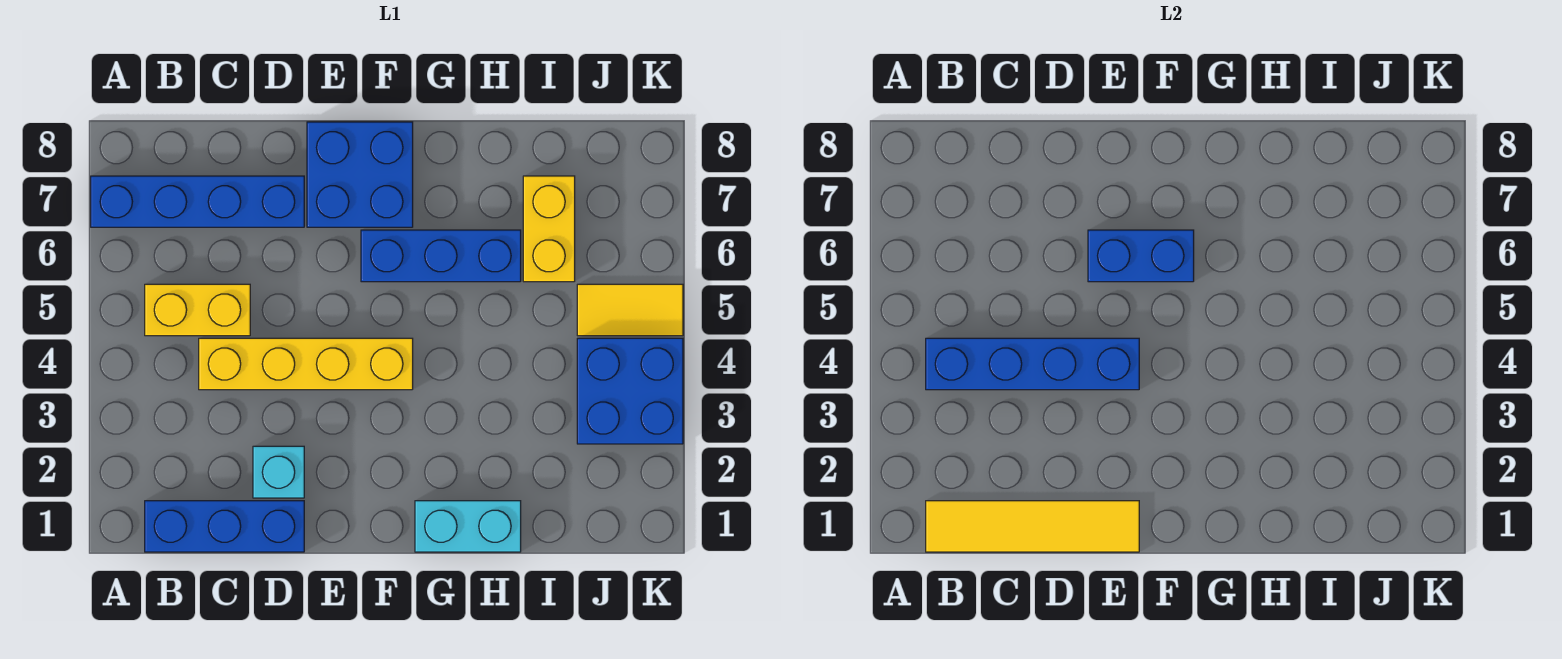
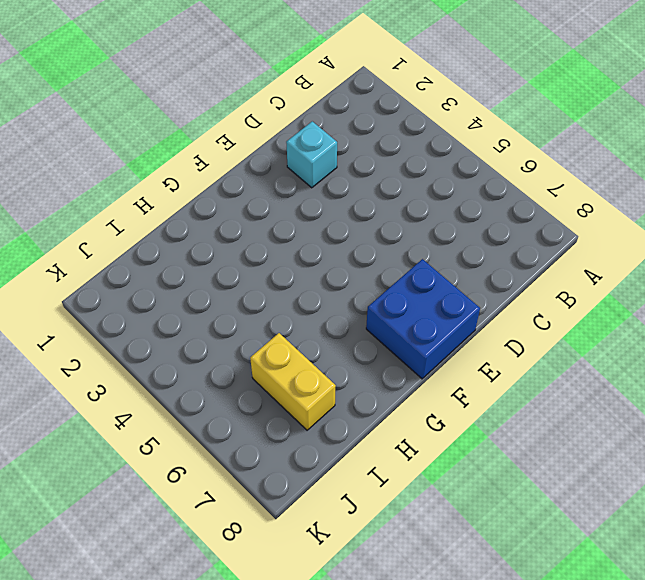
none -> blue brick A7:D7 level 1
none -> blue brick B1:D1 level 1
none -> yellow brick B5:C5 level 1

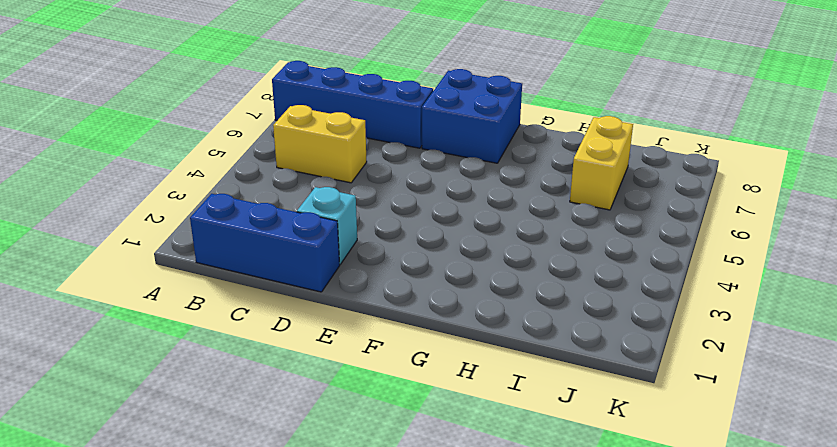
none -> yellow brick C4:F4 level 1
none -> blue brick F6:H6 level 1
none -> cyan brick G1:H1 level 1

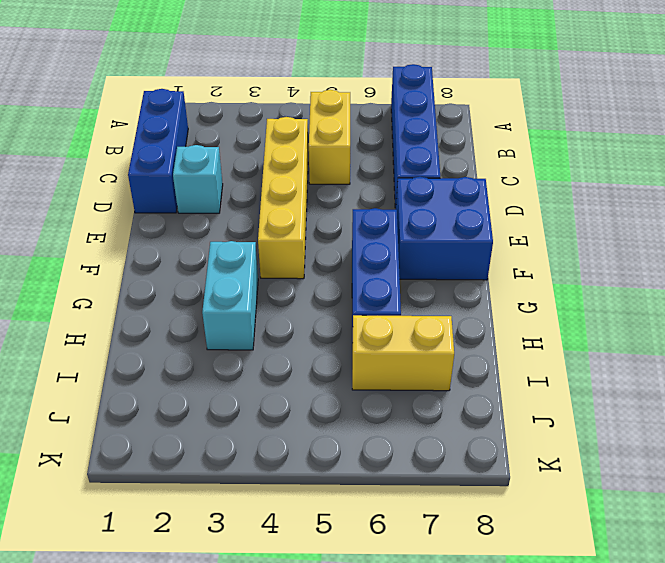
cyan brick G3:H3 level 1 -> cyan brick G1:H1 level 1
none -> blue brick J3:K4 level 1
none -> yellow tile J5:K5 level 1
none -> yellow tile B1:E1 level 2

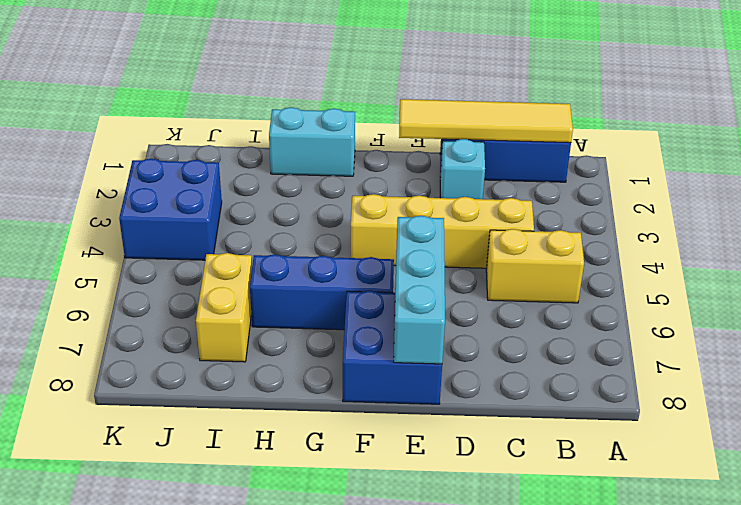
cyan brick E6:E8 level 2 -> blue brick E6:F6 level 2
none -> blue brick A7:D7 level 1
none -> yellow tile J5:K5 level 1
none -> blue brick B4:E4 level 2

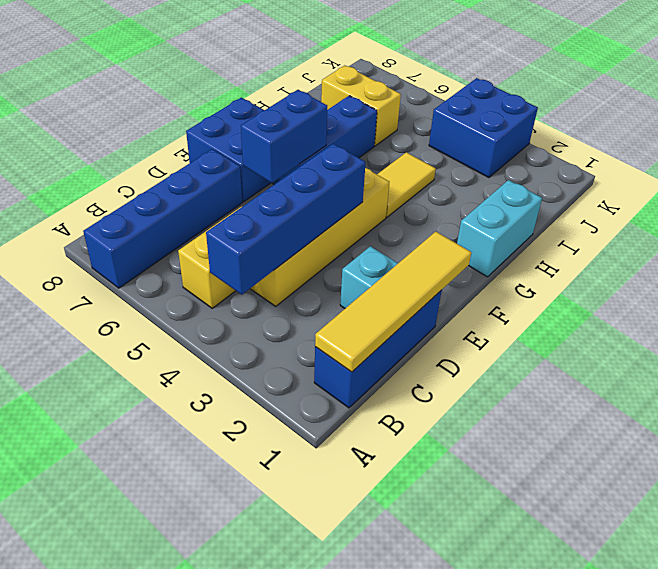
yellow tile G4:H4 level 1 -> yellow tile J5:K5 level 1

